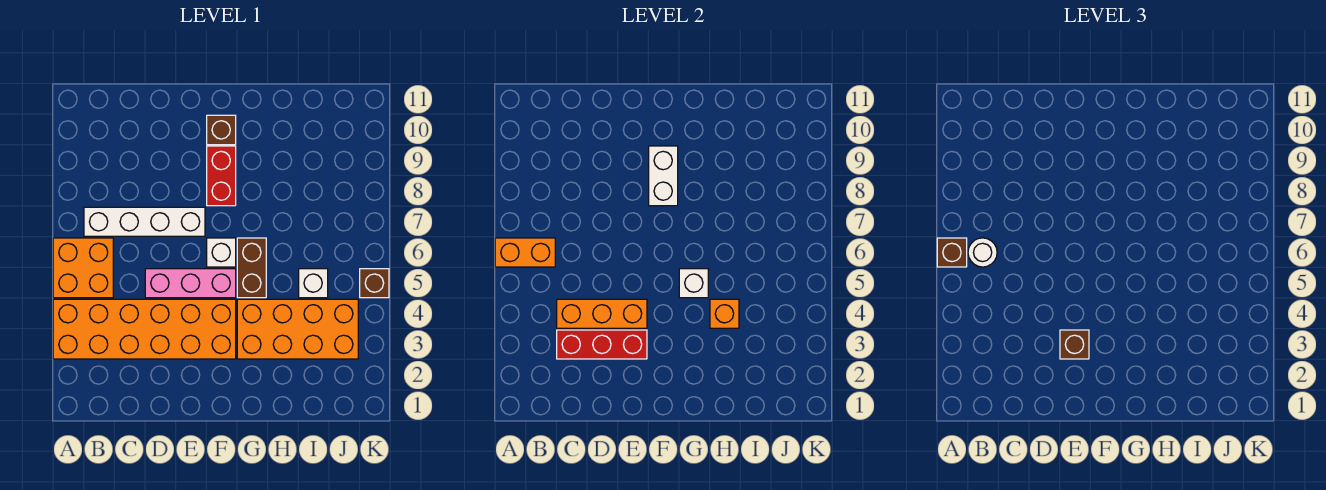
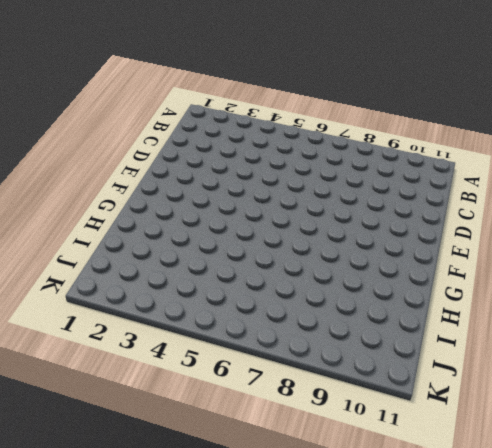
none -> orange brick A3:F4 level 1
none -> orange brick A5:B6 level 1
none -> white brick B7:E7 level 1

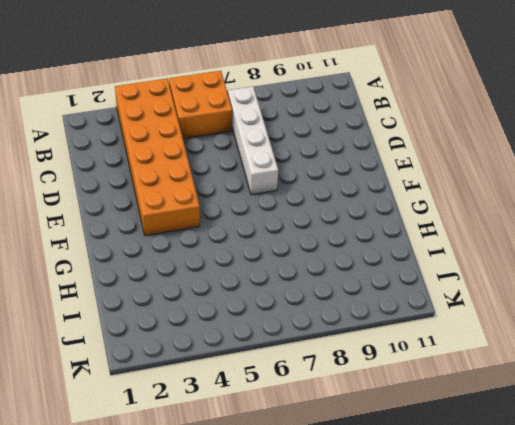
none -> pink brick D5:F5 level 1
none -> white brick F6 level 1
none -> red brick F8:F9 level 1

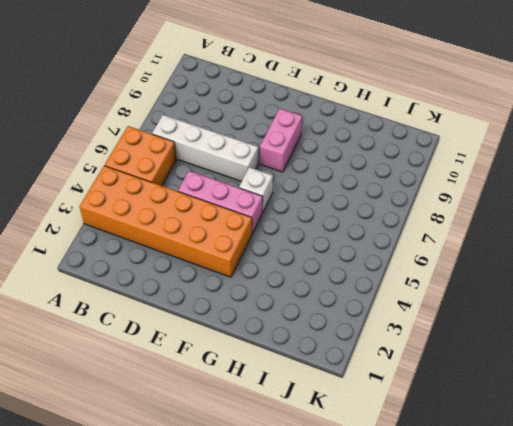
pink brick F8:F9 level 1 -> red brick F8:F9 level 1
none -> brown brick F10 level 1
none -> orange brick G3:J4 level 1
none -> brown brick G5:G6 level 1

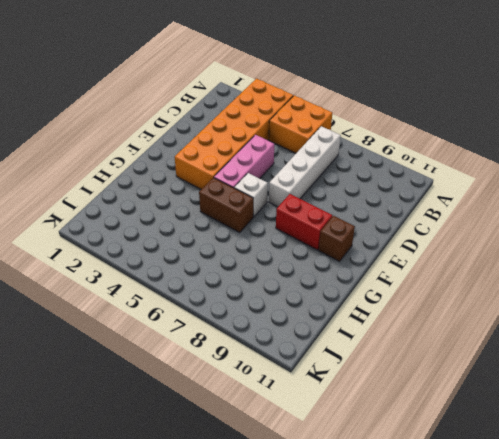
none -> orange brick G3:J4 level 1
none -> white brick I5 level 1
none -> brown brick K5 level 1

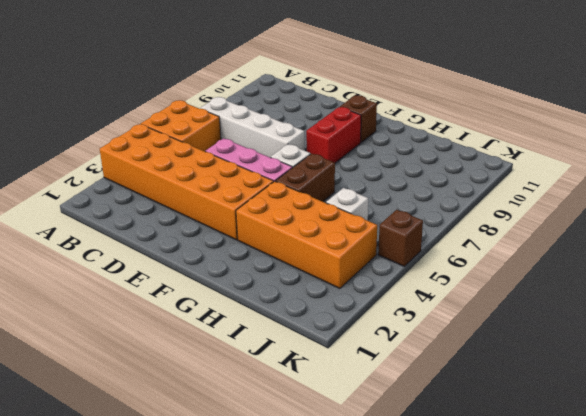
none -> orange brick A6:B6 level 2
none -> red brick C3:E3 level 2
none -> orange brick C4:E4 level 2

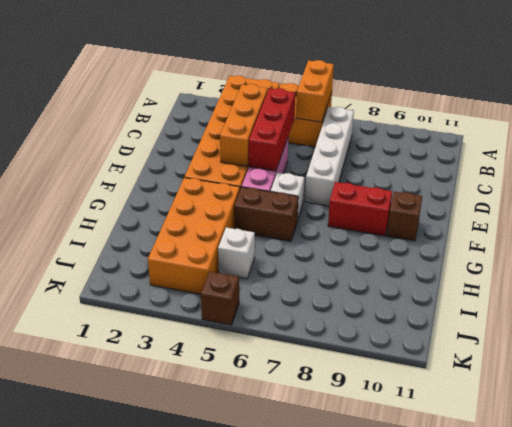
red brick C5:E5 level 2 -> red brick C3:E3 level 2
none -> white brick F8:F9 level 2
none -> white brick G5 level 2
none -> orange brick H4 level 2

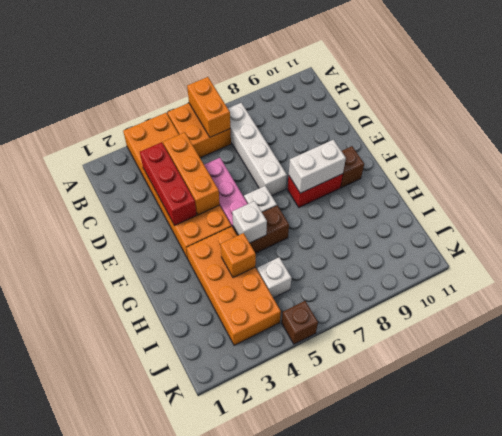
none -> brown brick A6 level 3
none -> white round brick B6 level 3
none -> brown brick E3 level 3

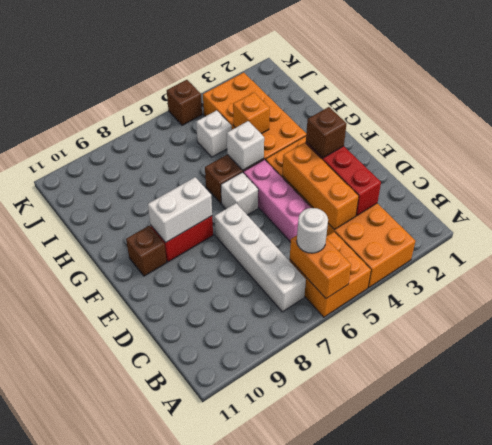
none -> brown brick A6 level 3

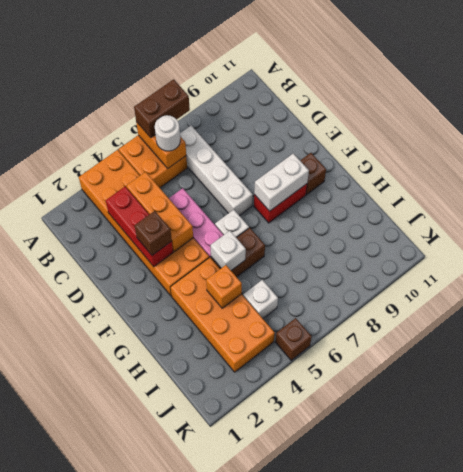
brown brick A6:A7 level 3 -> brown brick A6 level 3

